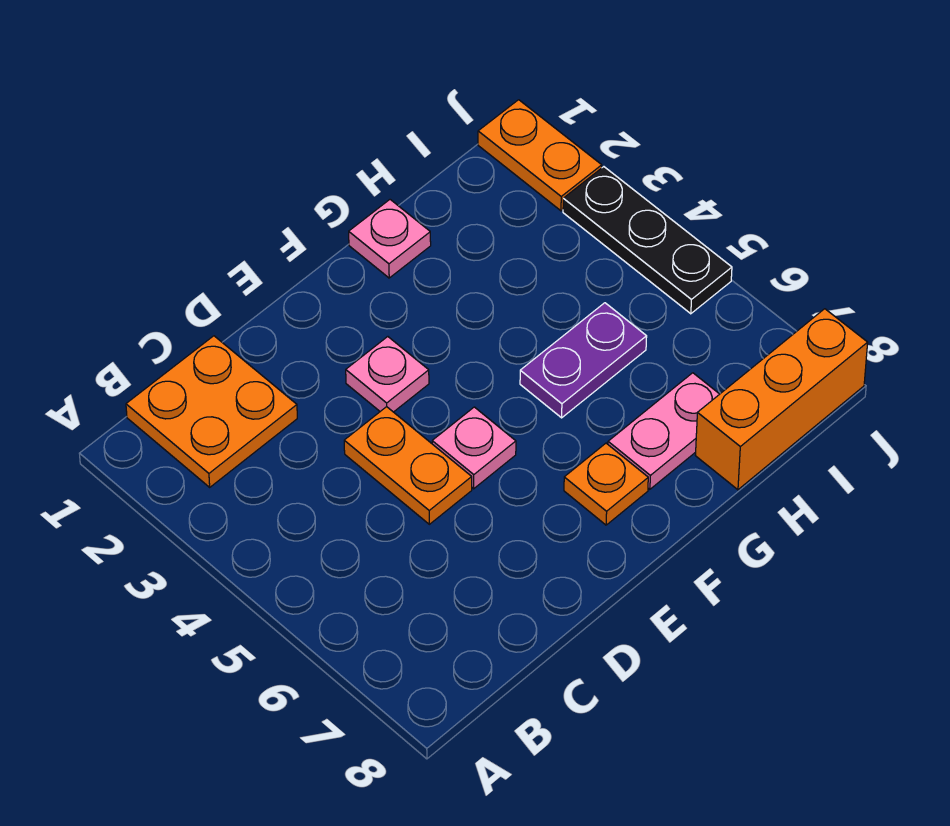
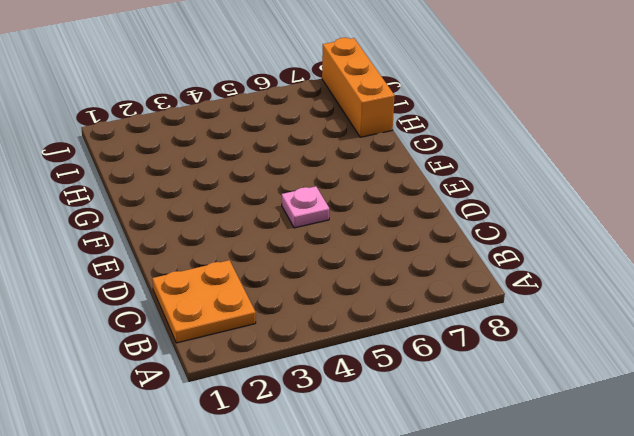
none -> orange plate D4:D5 level 1
none -> pink plate E3 level 1

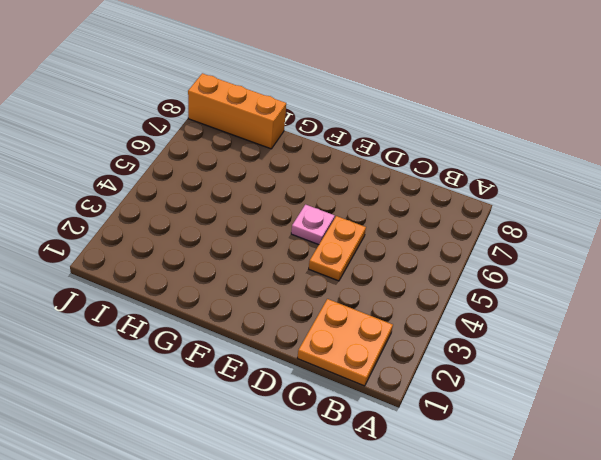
none -> pink plate E3 level 1
none -> orange plate F7 level 1

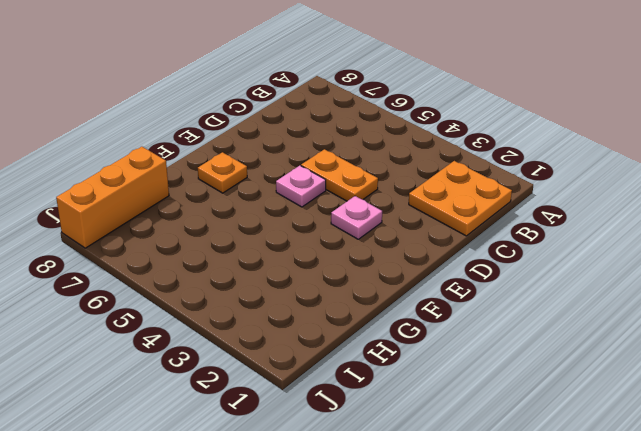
none -> pink plate G1 level 1
none -> purple plate G5:H5 level 1

